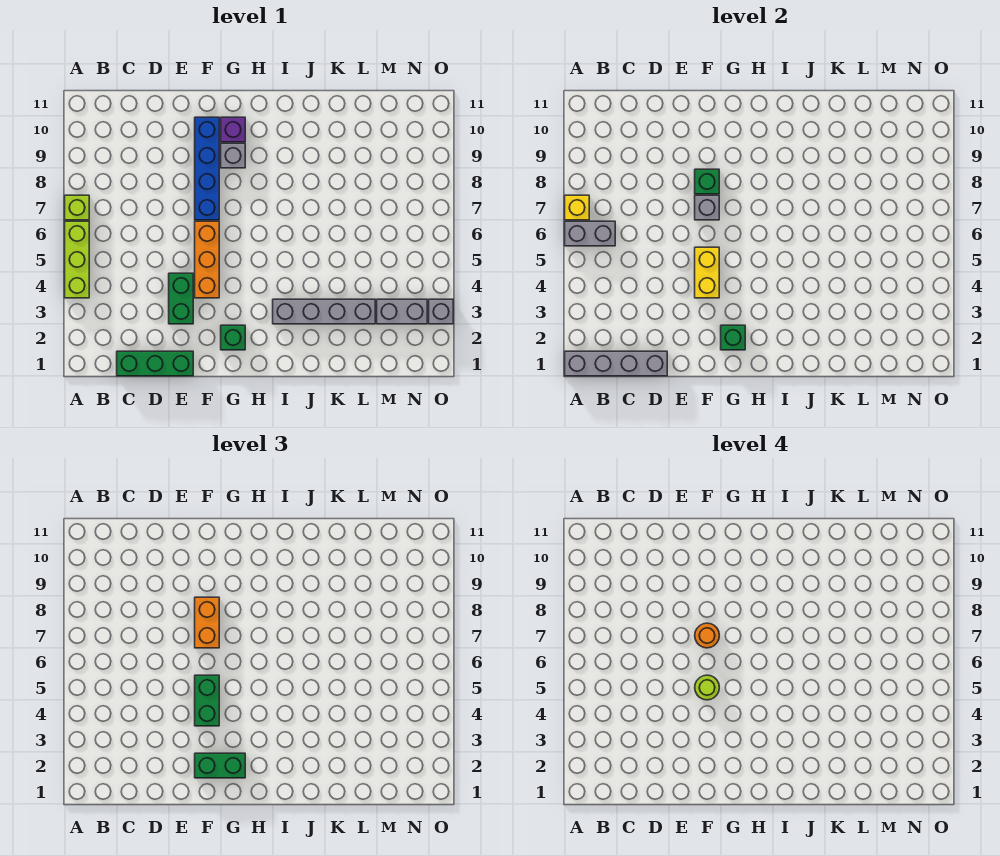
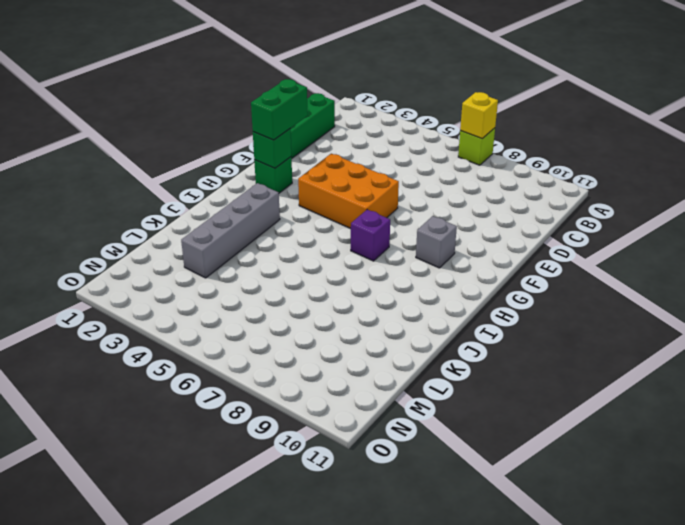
orange brick F4:G6 level 1 -> orange brick F4:F6 level 1
purple brick H7 level 1 -> purple brick G10 level 1
none -> lime brick A4:A6 level 1
none -> green brick E3:E4 level 1
none -> blue brick F7:F10 level 1

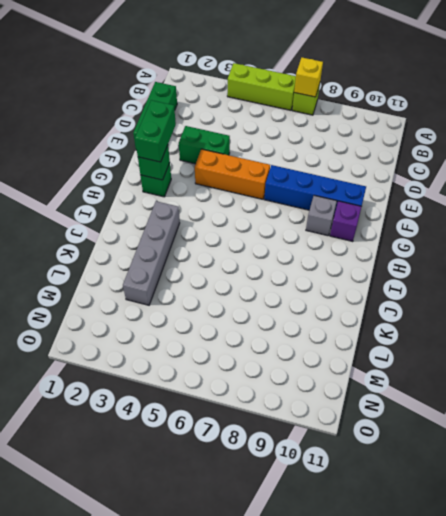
none -> grey brick M3:N3 level 1
none -> grey brick O3 level 1
none -> grey brick A1:D1 level 2

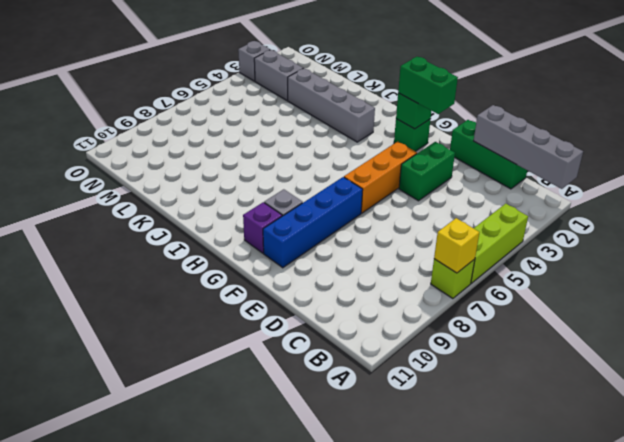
none -> grey brick A6:B6 level 2
none -> yellow brick F4:F5 level 2
none -> grey brick F7 level 2

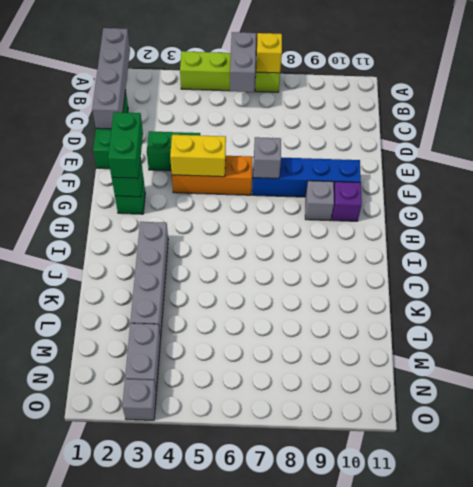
none -> green brick F8 level 2
none -> green brick F4:F5 level 3
none -> orange brick F7:F8 level 3

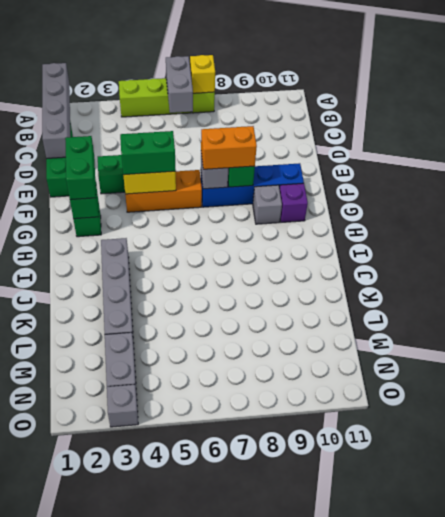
none -> lime round brick F5 level 4
none -> orange round brick F7 level 4

